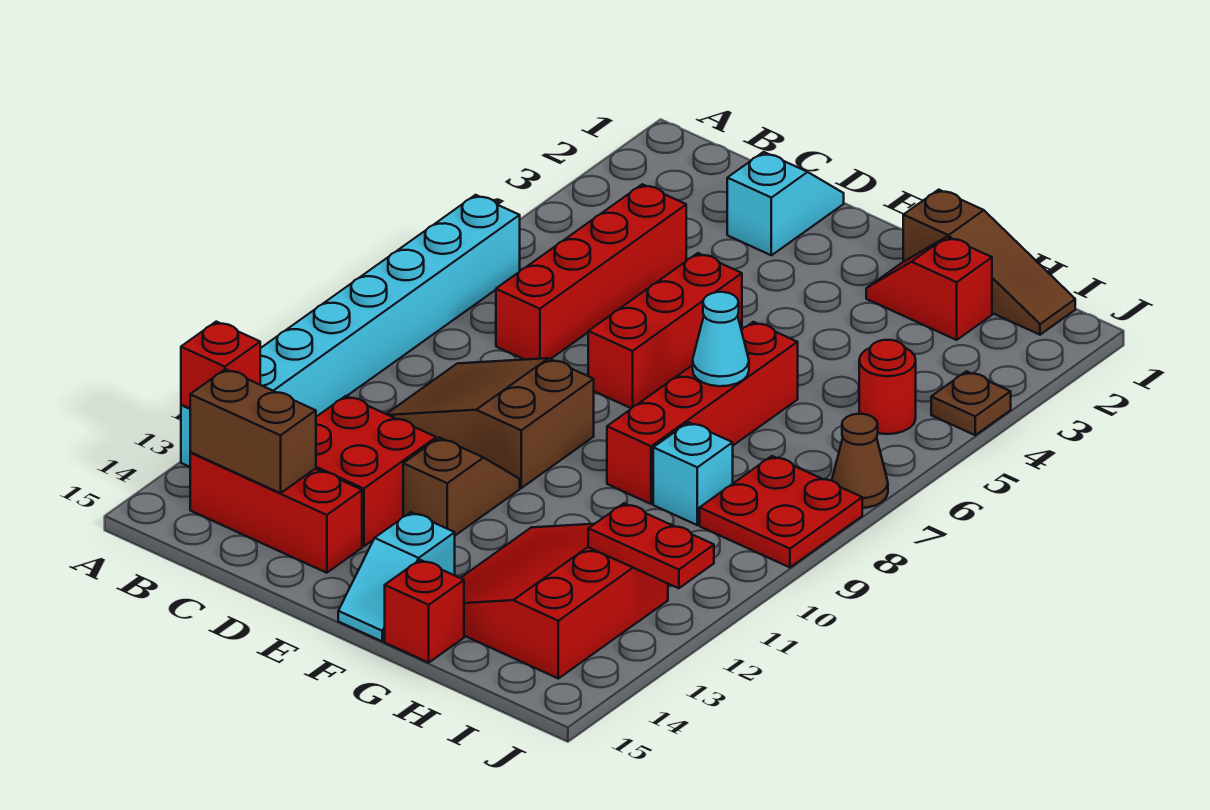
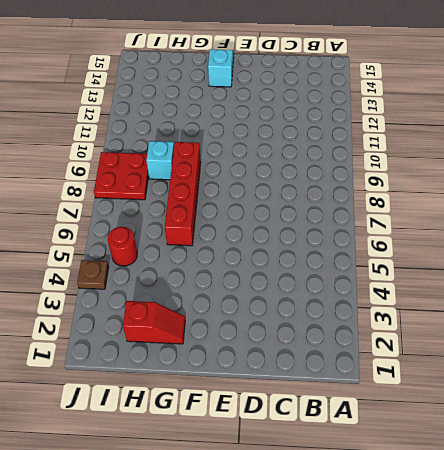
none -> cyan brick A6:A13 level 1
none -> red brick B14:D14 level 1
none -> red brick C4:C7 level 1

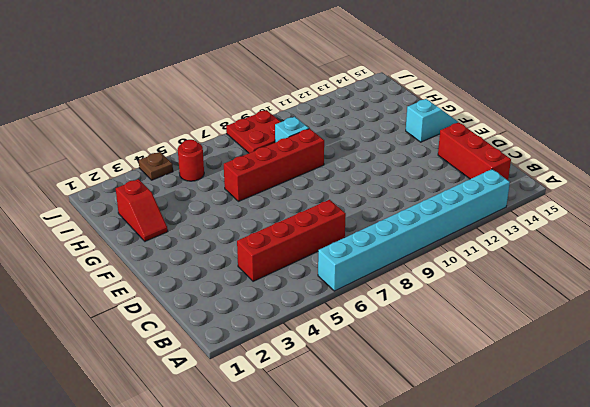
none -> brown slope C9:E10 level 1 top E
none -> red brick C12:D13 level 1
none -> cyan slope D1:D2 level 1 top 2

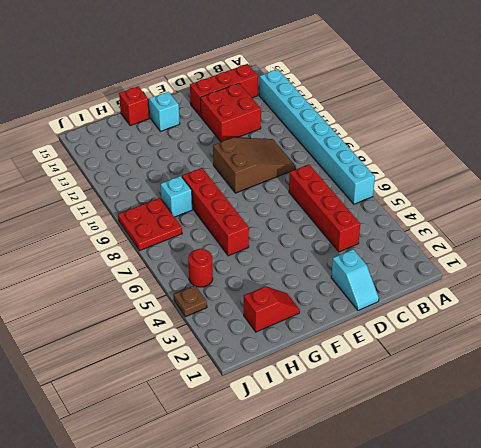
none -> red brick E5:E7 level 1
none -> brown slope E11:E12 level 1 top 12
none -> brown slope G1:I1 level 1 top G

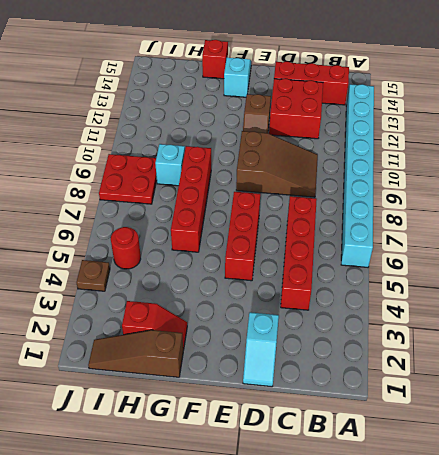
none -> red slope G12:I14 level 1 top I
none -> brown cone J7 level 1
none -> red brick A13 level 2

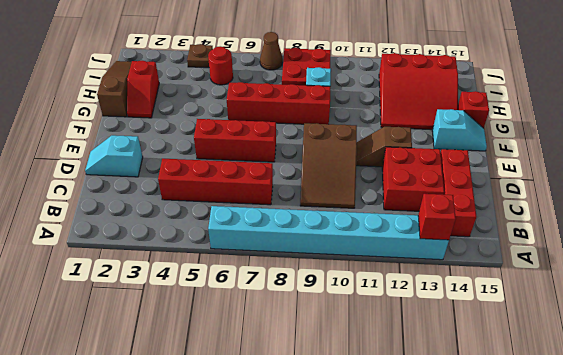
none -> brown brick B14:C14 level 2
none -> cyan cone G7 level 2
none -> red plate I12:J12 level 2

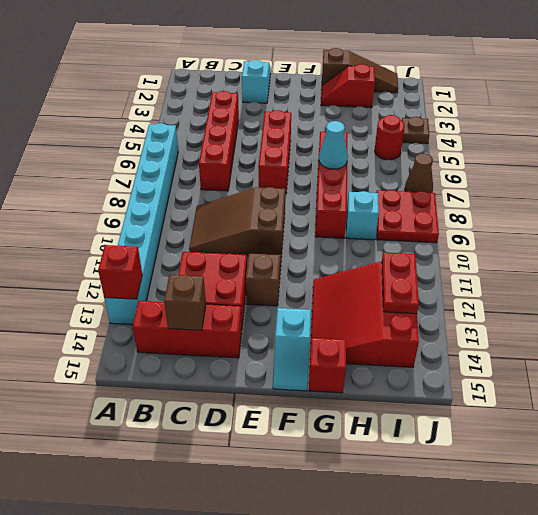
brown brick C14 level 2 -> brown brick B14:C14 level 2
red plate I12:I13 level 2 -> red plate I12:J12 level 2

